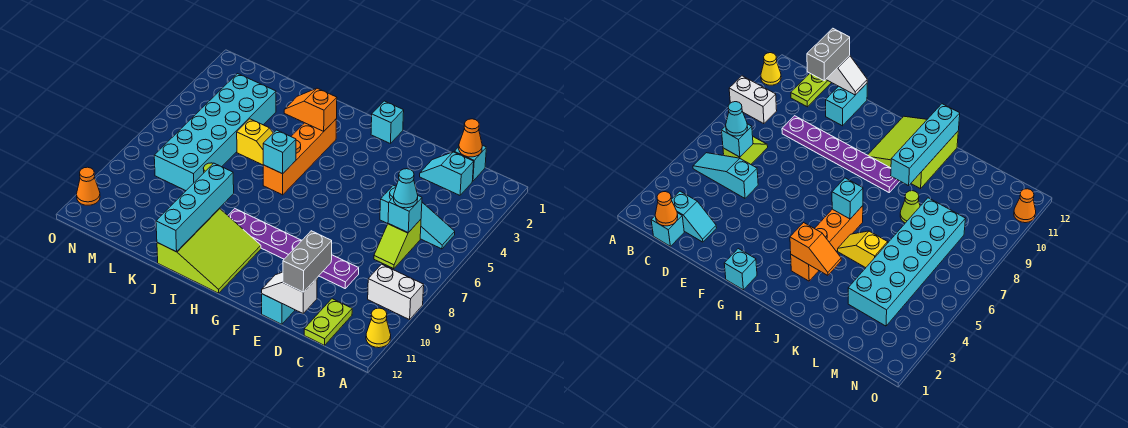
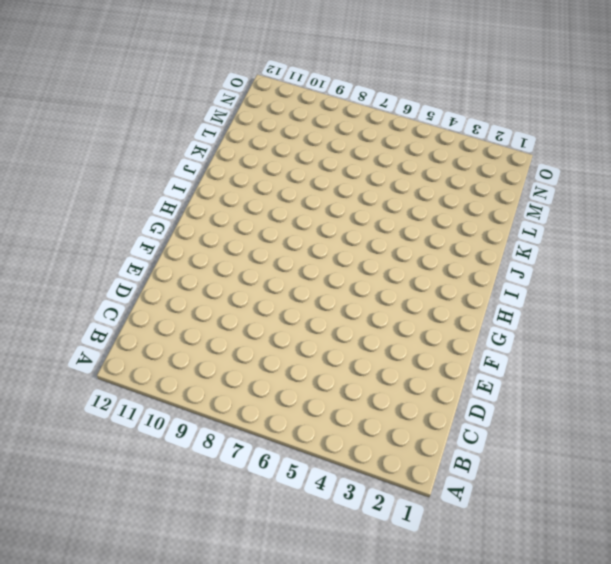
none -> white brick A9:B9 level 1
none -> yellow cone A11 level 1
none -> cyan slope B5:D5 level 1 top D

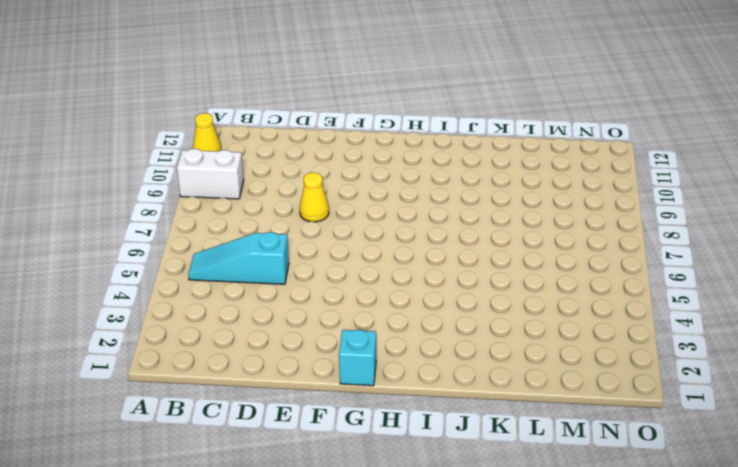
yellow cone E8 level 1 -> none
none -> cyan brick C1 level 1
none -> cyan slope C2:D2 level 1 top C
none -> lime slope C6:C7 level 1 top 6

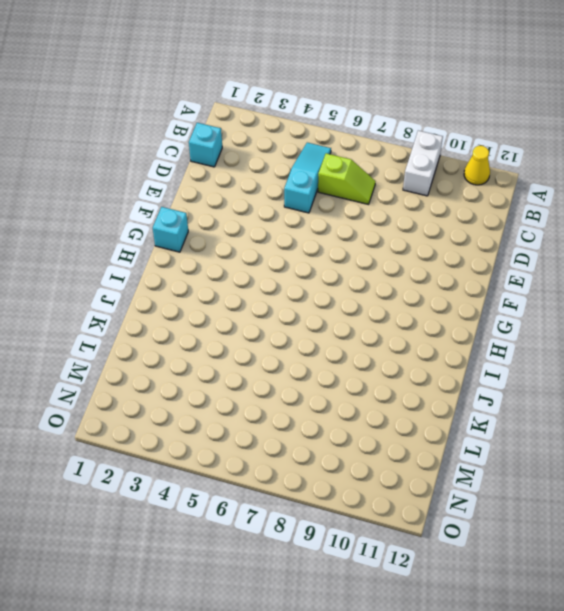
none -> cyan slope C2:D2 level 1 top C
none -> lime plate C11:C12 level 1
none -> purple plate D9:I9 level 1

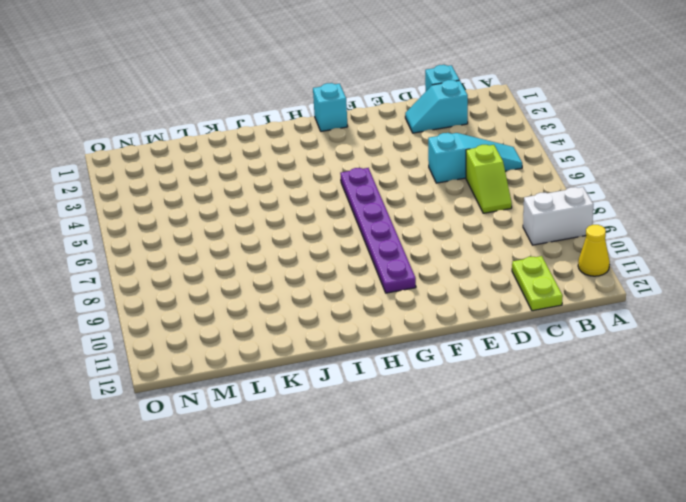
purple plate G5:G10 level 1 -> purple plate D9:I9 level 1
none -> cyan brick E11:E12 level 1
none -> lime slope H10:J12 level 1 top J
none -> orange brick I3:I6 level 1

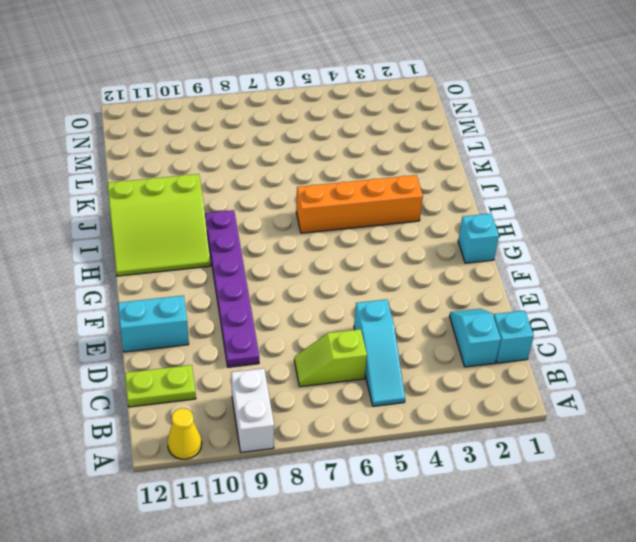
none -> yellow slope J5:K5 level 1 top K
none -> lime cone K8 level 1
none -> cyan brick L3:M8 level 1

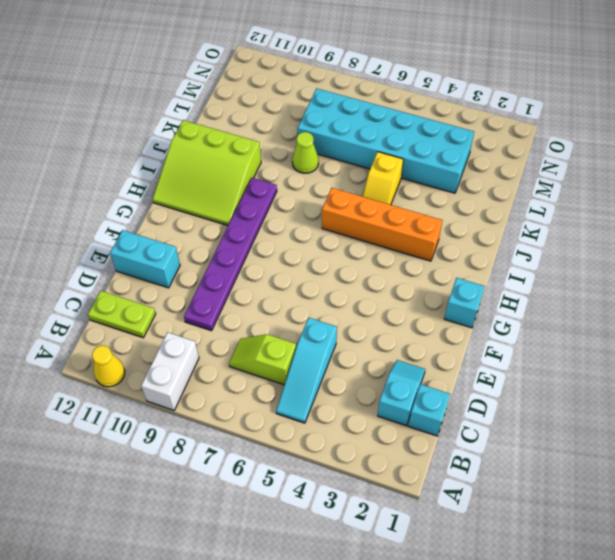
none -> orange cone O11 level 1
none -> orange cone C1 level 2
none -> cyan brick C6 level 2

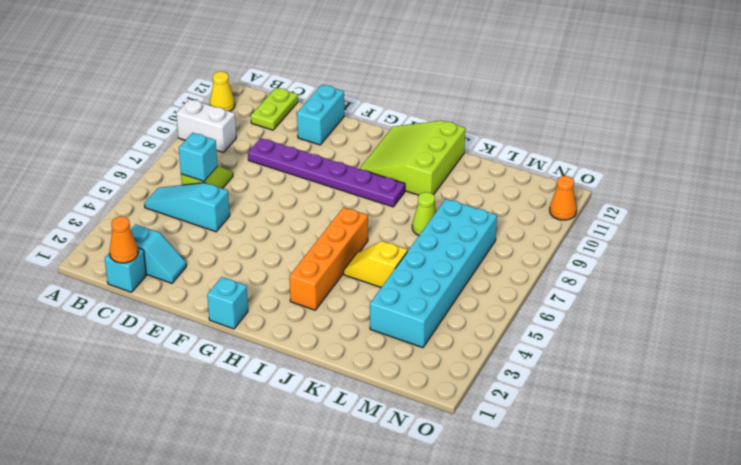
none -> white slope D12:E12 level 2 top D
none -> orange slope I3:J3 level 2 top I
none -> cyan brick I6 level 2

